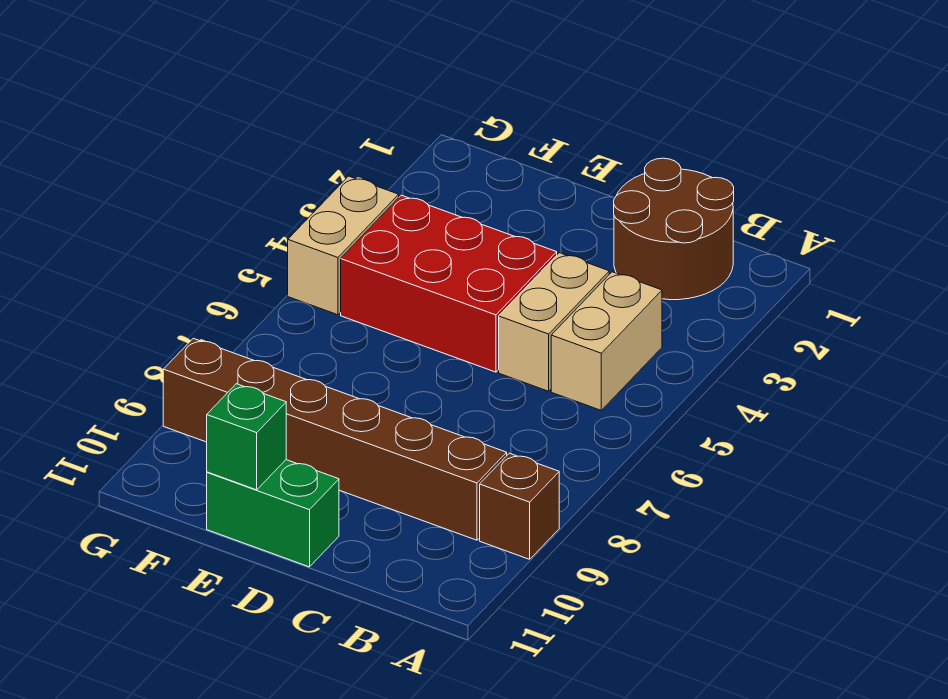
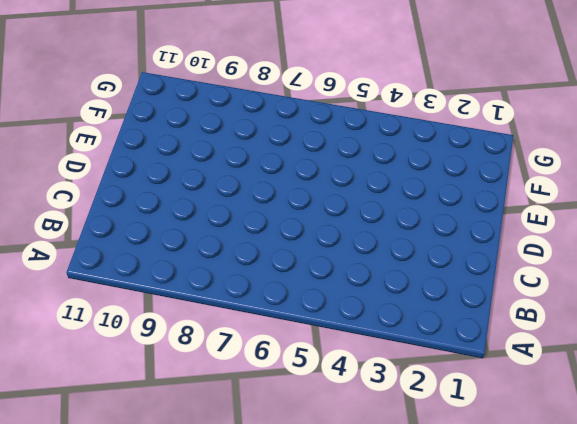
none -> brown brick A9 level 1
none -> brown round brick B1:C2 level 1

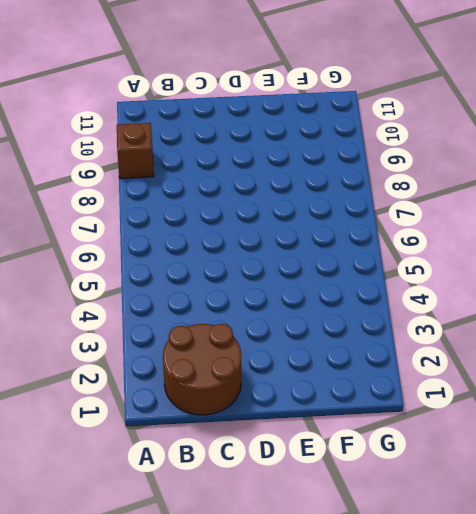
none -> tan brick B4:B5 level 1
none -> brown brick B9:G9 level 1

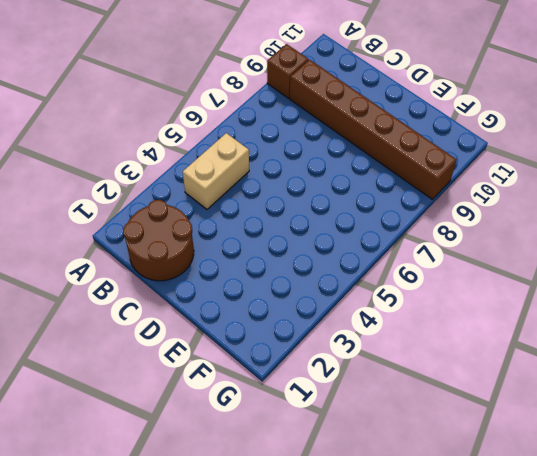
none -> tan brick C4:C5 level 1
none -> red brick D4:F5 level 1

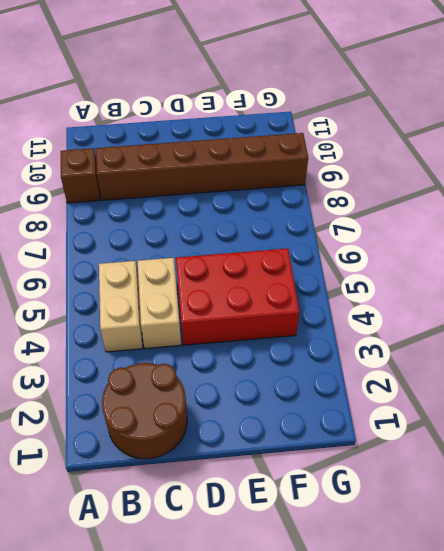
none -> green brick D11:E11 level 1
none -> tan brick G4:G5 level 1

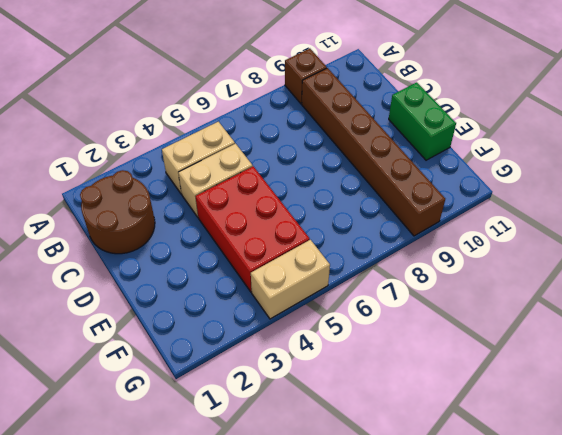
none -> green brick E11 level 2

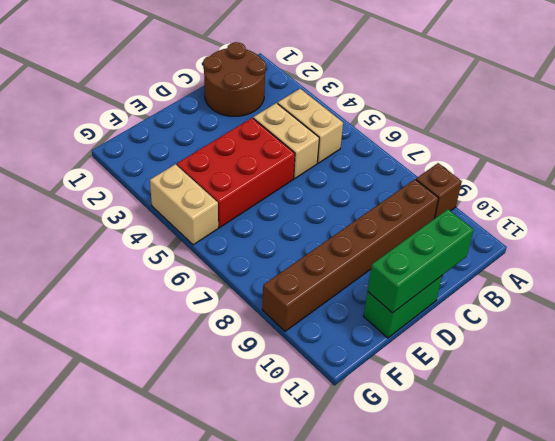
green brick C11:E11 level 2 -> green brick E11 level 2

